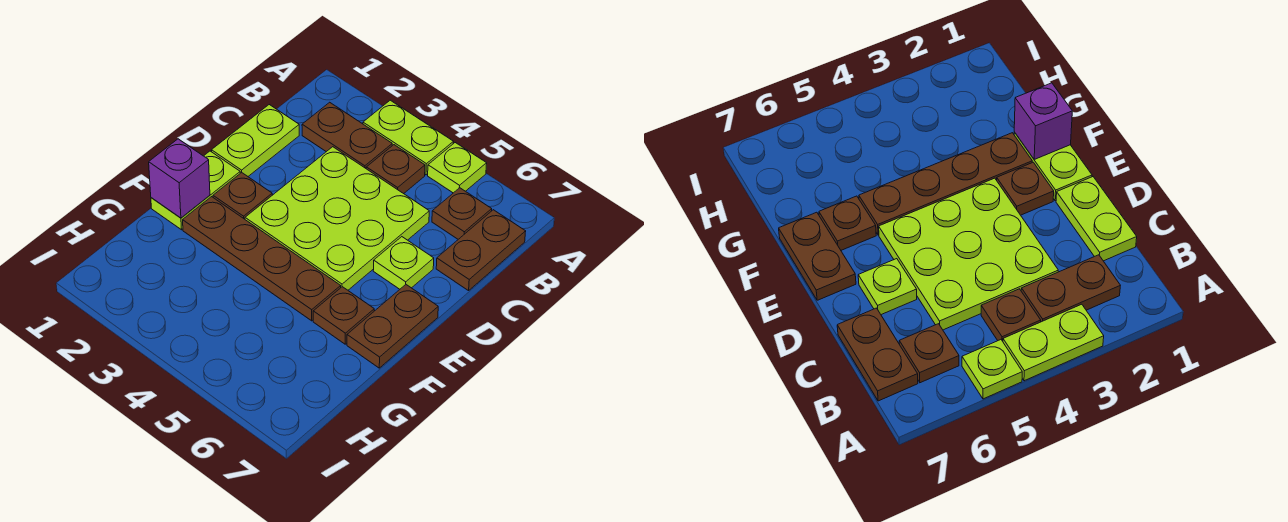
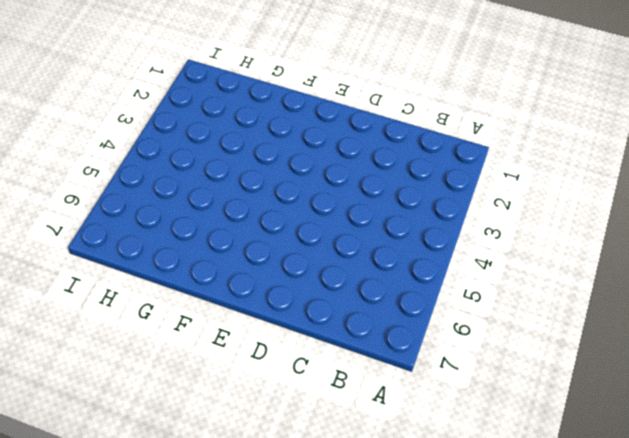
none -> lime plate A3:A4 level 1
none -> lime plate A5 level 1
none -> brown plate B2:B3 level 1

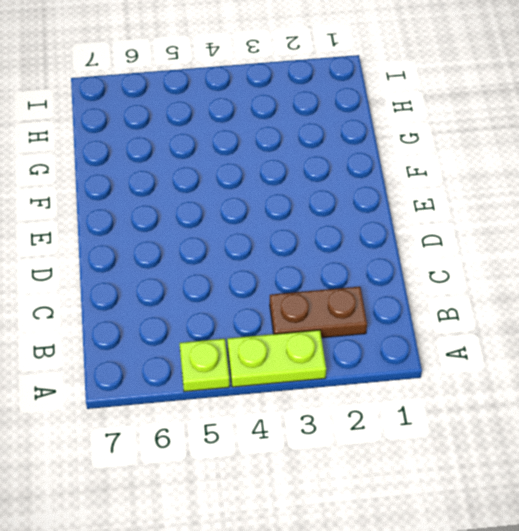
none -> brown plate B4 level 1
none -> brown plate B6 level 1
none -> brown plate B7:C7 level 1

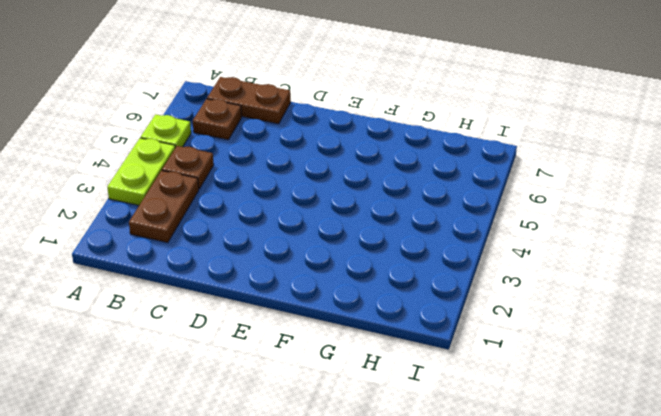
none -> lime plate C1:D1 level 1
none -> lime plate C3:E5 level 1
none -> lime plate D6 level 1

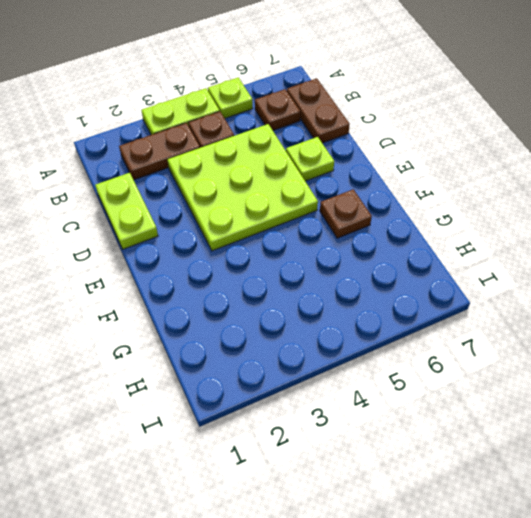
none -> lime plate E1:F1 level 1
none -> brown plate E2 level 1
none -> brown plate E7:F7 level 1

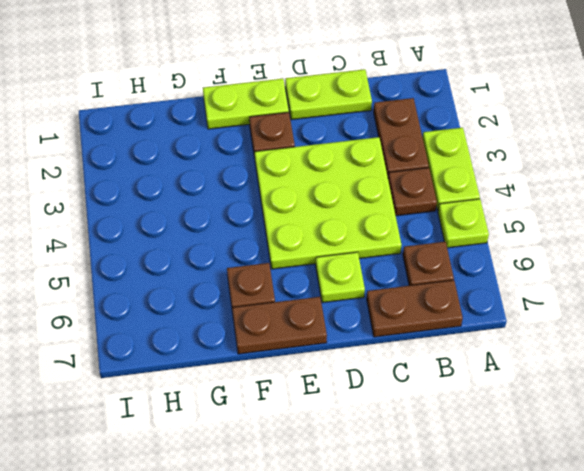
none -> brown plate F2:F5 level 1
none -> purple brick F1 level 2

